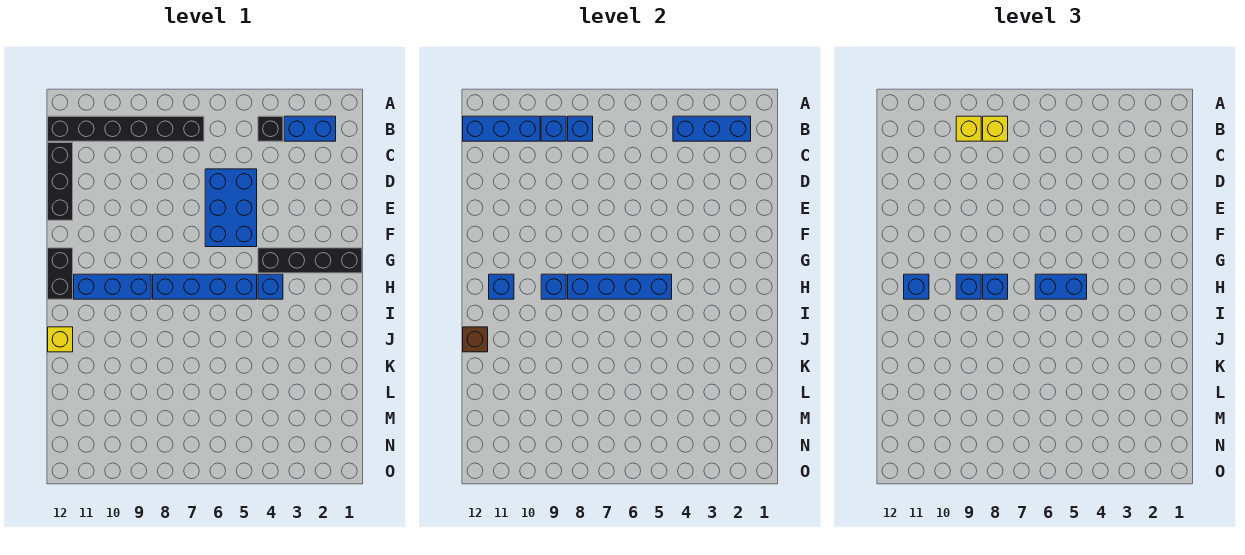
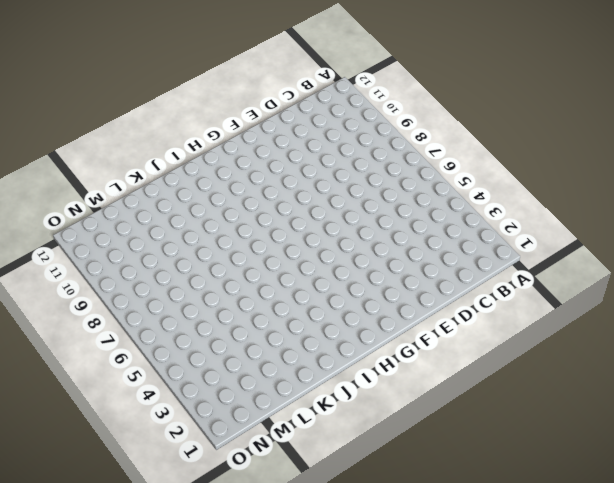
none -> blue brick B2:B3 level 1
none -> black brick B4 level 1
none -> black brick B7:B12 level 1

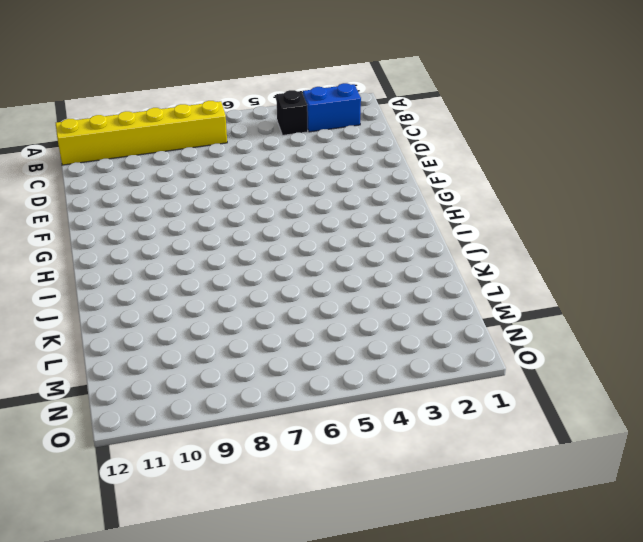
yellow brick B7:B12 level 1 -> black brick B7:B12 level 1
none -> black brick C12:E12 level 1
none -> blue brick D5:F6 level 1
none -> black brick G1:G4 level 1

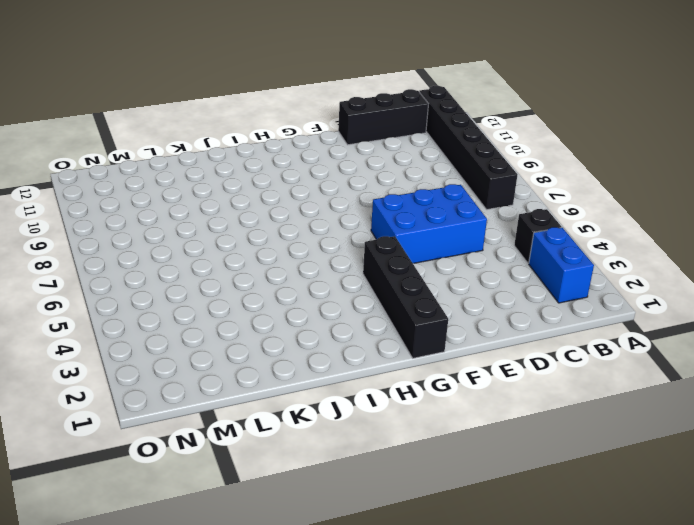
none -> black brick G12:H12 level 1
none -> blue brick H4 level 1
none -> blue brick H5:H8 level 1

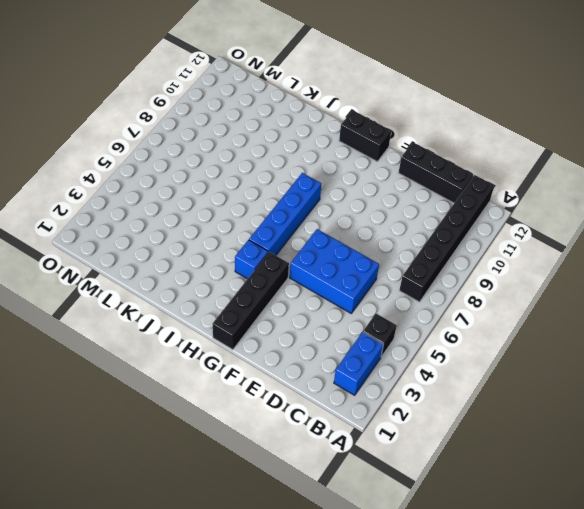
none -> blue brick H9:H11 level 1
none -> yellow brick J12 level 1
none -> blue brick B2:B4 level 2

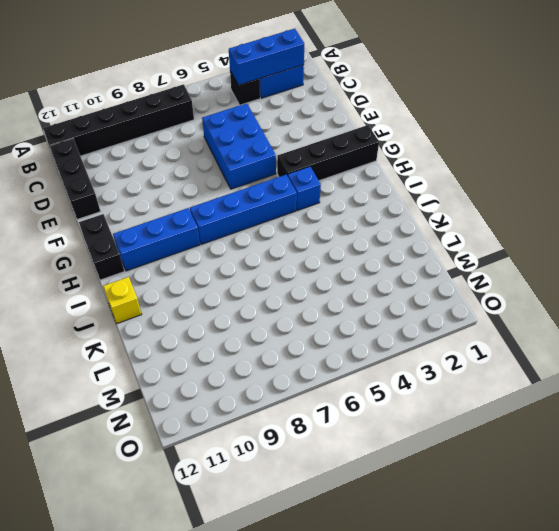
none -> blue brick B8 level 2
none -> blue brick B9 level 2
none -> blue brick B10:B12 level 2

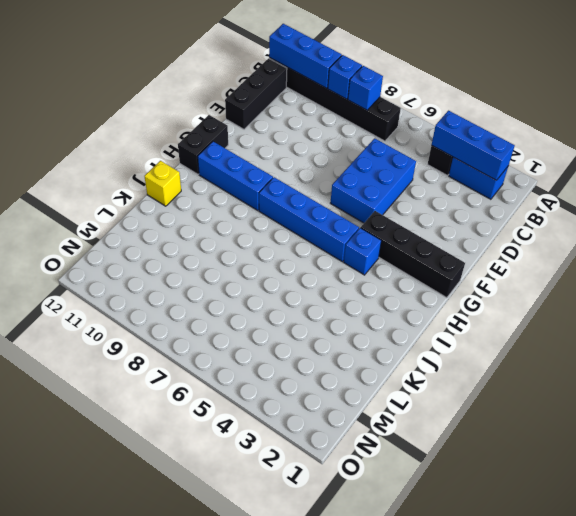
none -> blue brick H5:H8 level 2
none -> blue brick H9 level 2
none -> blue brick H11 level 2

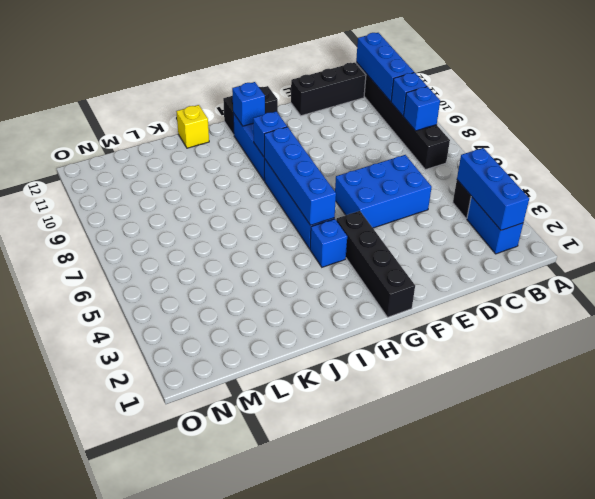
none -> brown brick J12 level 2
none -> yellow brick B8 level 3
none -> yellow brick B9 level 3

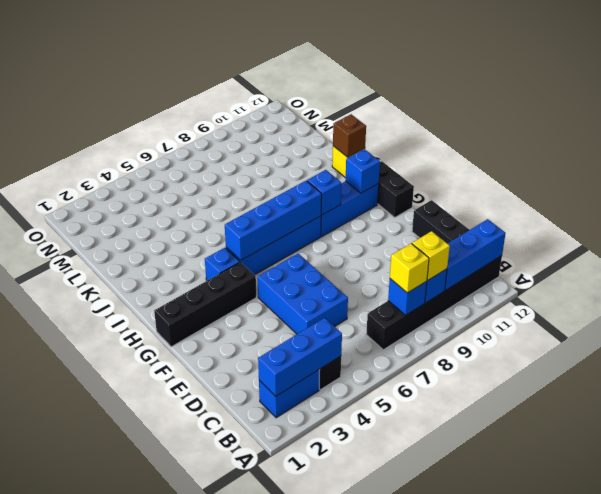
none -> blue brick H5:H6 level 3
none -> blue brick H8 level 3
none -> blue brick H9 level 3

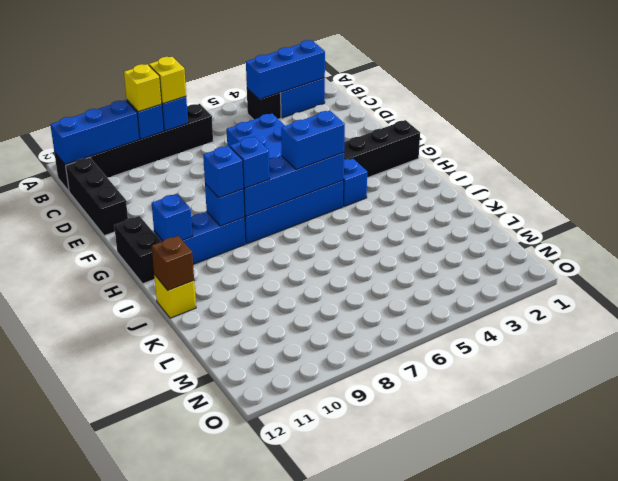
none -> blue brick H11 level 3

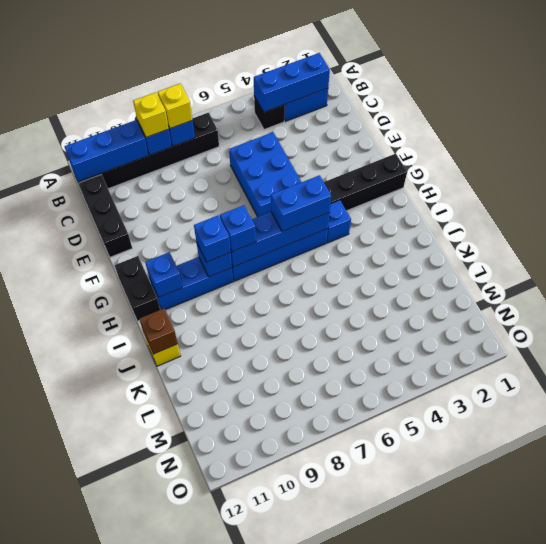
none -> blue brick H11 level 3

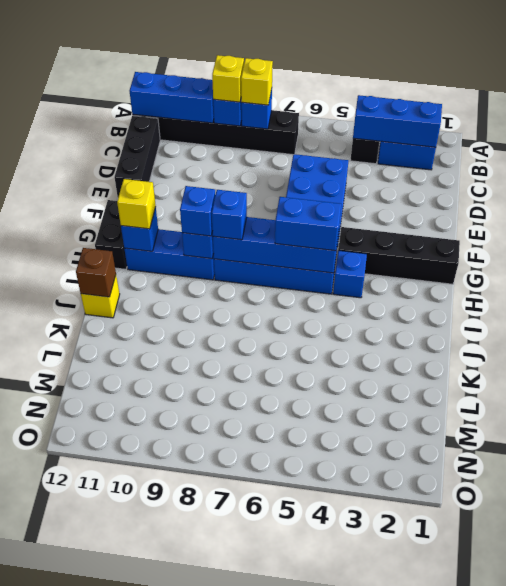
yellow brick H11 level 3 -> blue brick H11 level 3

